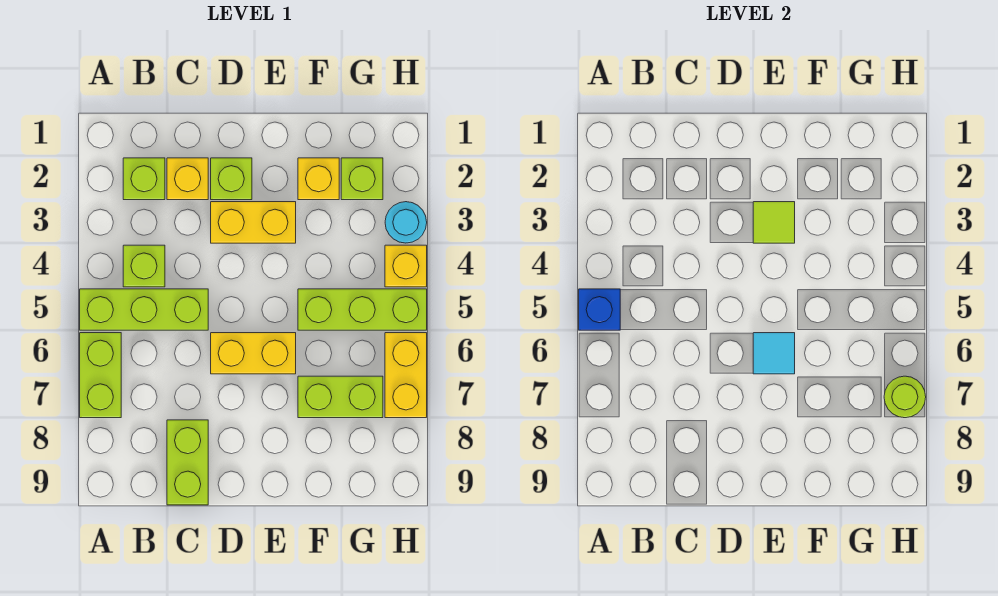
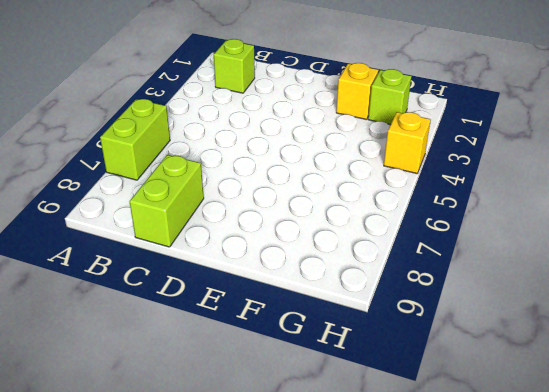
none -> lime brick A5:C5 level 1
none -> lime brick B4 level 1
none -> yellow brick C2 level 1

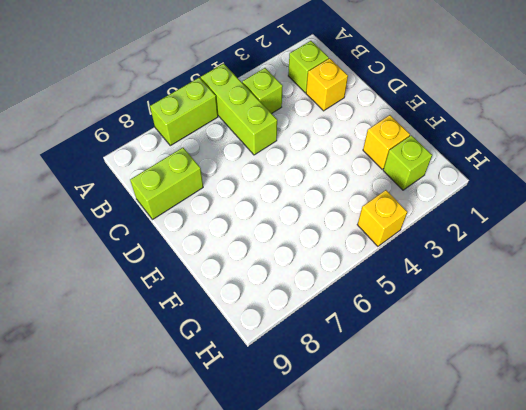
none -> lime brick D2 level 1
none -> yellow brick D3:E3 level 1
none -> yellow brick D6:E6 level 1

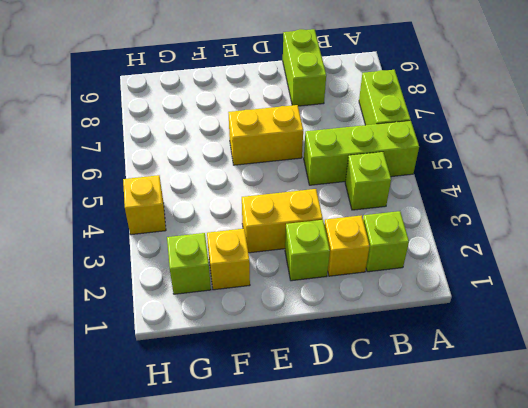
none -> lime brick F5:H5 level 1
none -> lime brick F7:G7 level 1
none -> cyan round brick H3 level 1

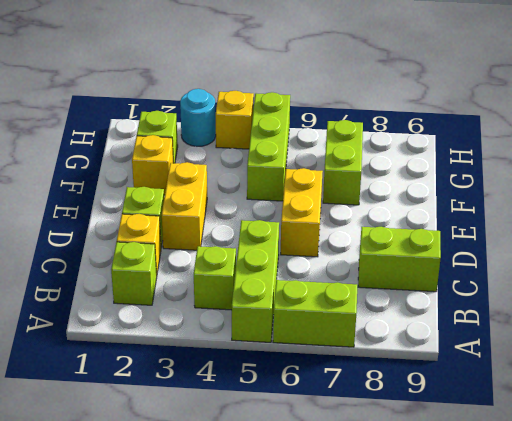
none -> yellow brick H6:H7 level 1
none -> blue brick A5 level 2
none -> lime tile E3 level 2

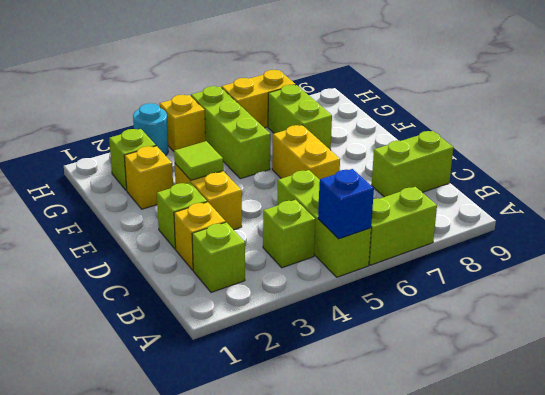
none -> cyan tile E6 level 2
none -> lime round brick H7 level 2

